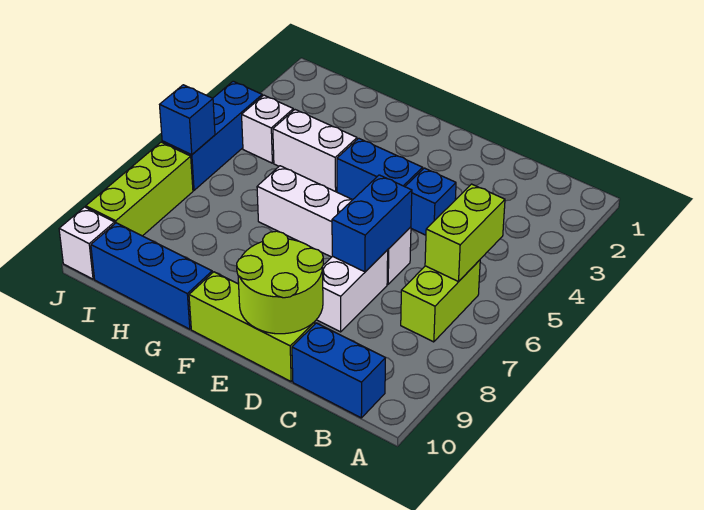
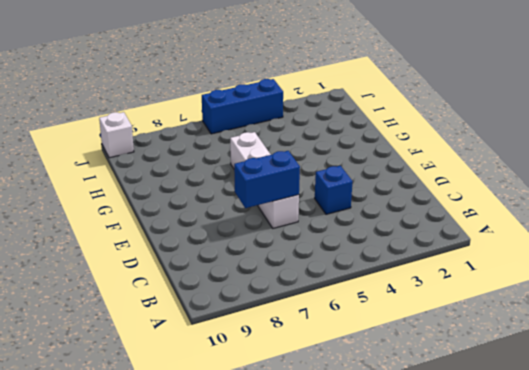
none -> lime brick B6:B7 level 1
none -> blue brick B10:C10 level 1
none -> white brick D7:D8 level 1

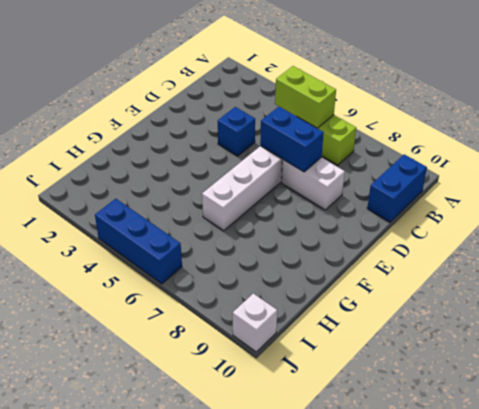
none -> lime brick D10:F10 level 1
none -> blue brick E4:F4 level 1
none -> white brick G4:H4 level 1

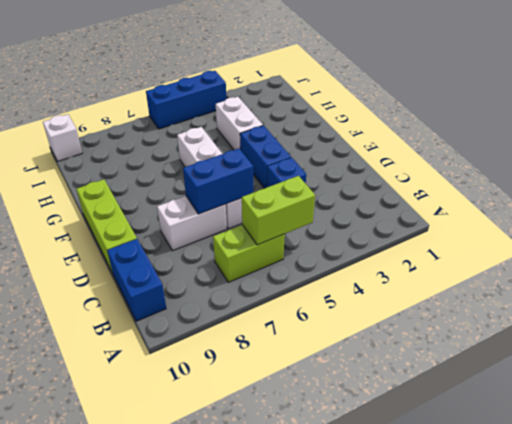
none -> blue brick G10:I10 level 1
none -> white brick I4 level 1
none -> lime brick J7:J9 level 1

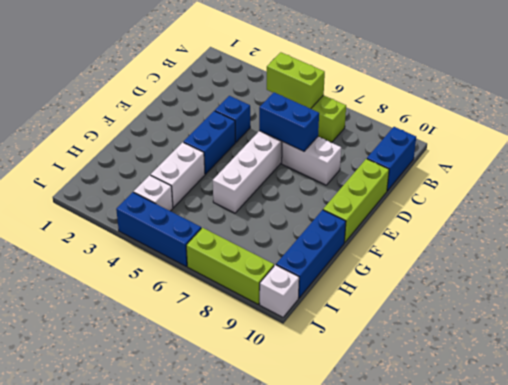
none -> lime round brick D9:E10 level 2
none -> blue brick J6 level 2

